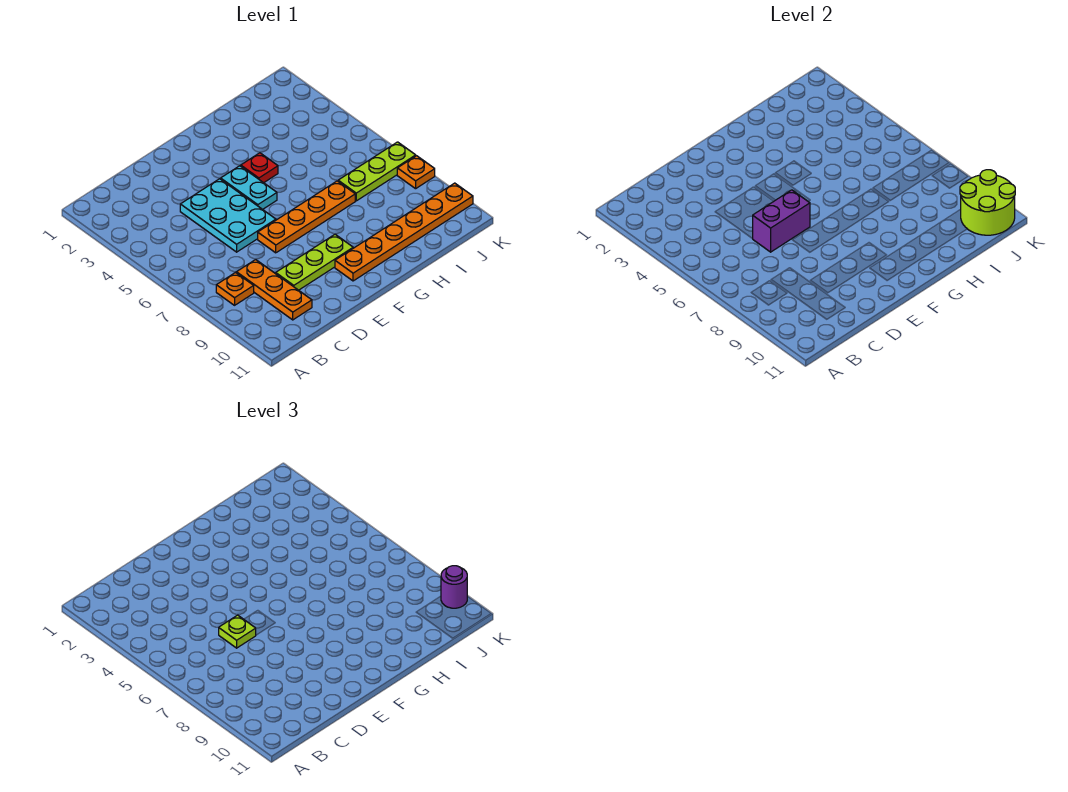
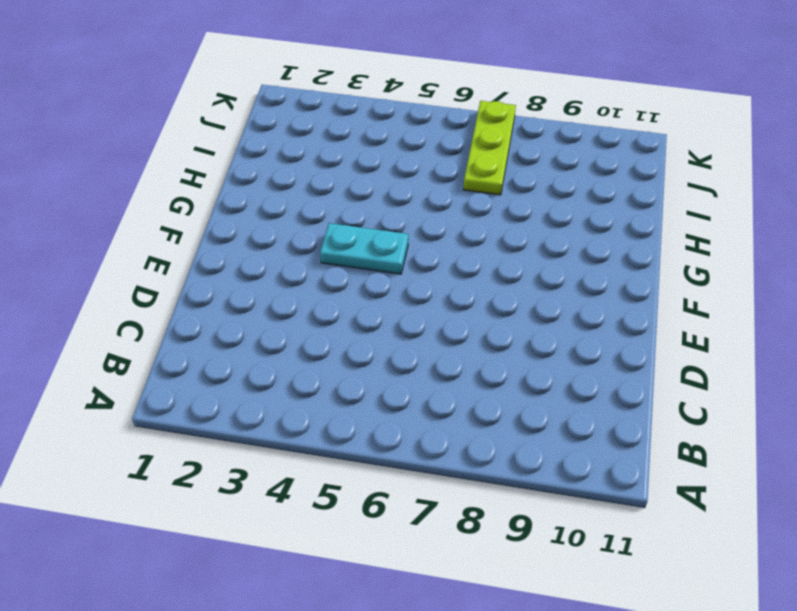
none -> orange plate B8 level 1
none -> orange plate C8:C10 level 1
none -> cyan plate D4:E6 level 1

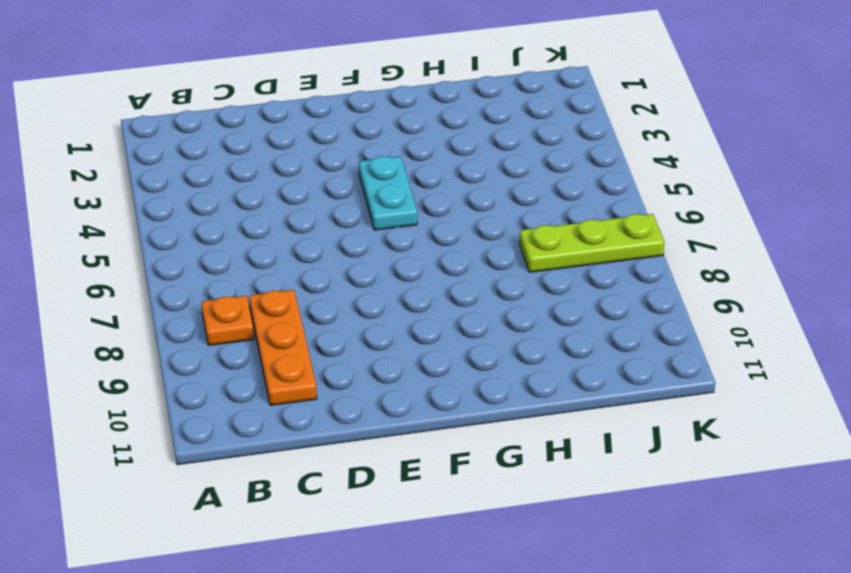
none -> cyan plate D4:E6 level 1
none -> lime plate D9:F9 level 1
none -> orange plate E7:H7 level 1

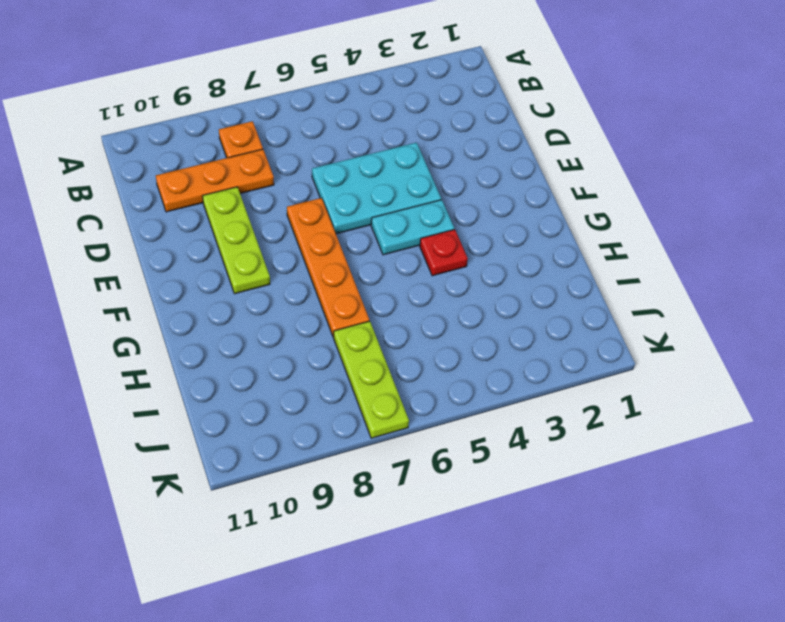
none -> orange plate F10:K10 level 1
none -> orange plate K8 level 1
none -> purple brick D6:E6 level 2

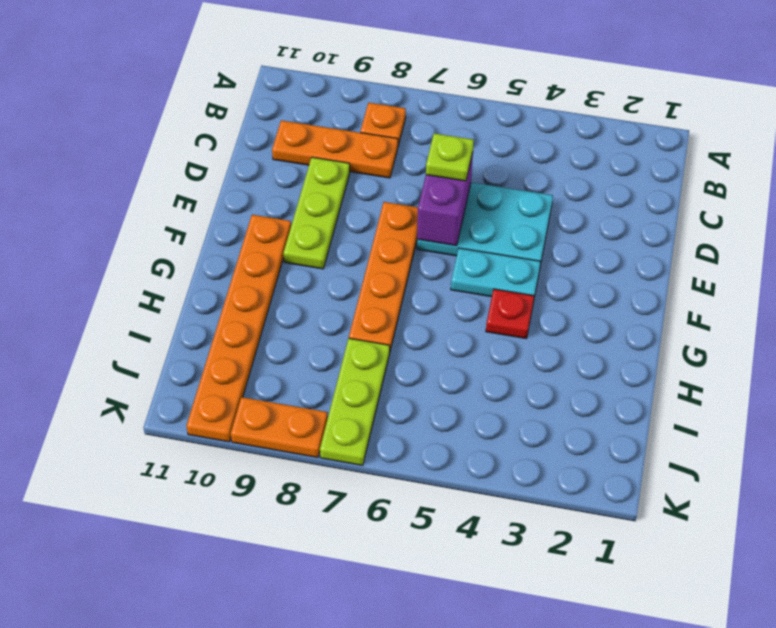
orange plate K8:K9 level 1 -> orange plate K8 level 1
none -> lime round brick J10:K11 level 2
none -> purple round brick K10 level 3

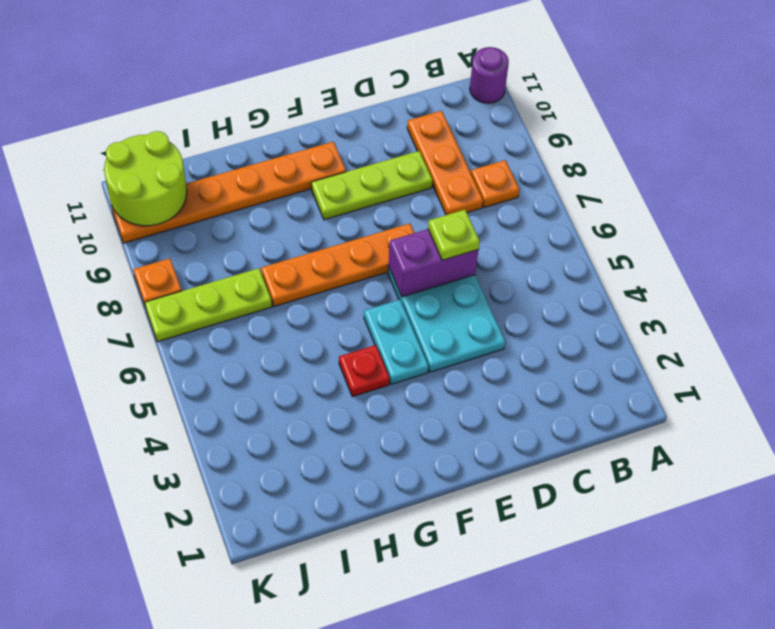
purple round brick A11 level 1 -> purple round brick K10 level 3

